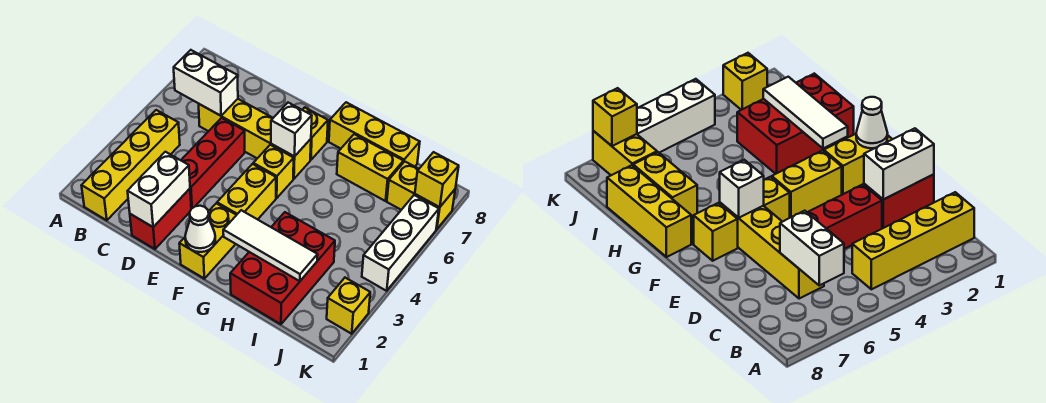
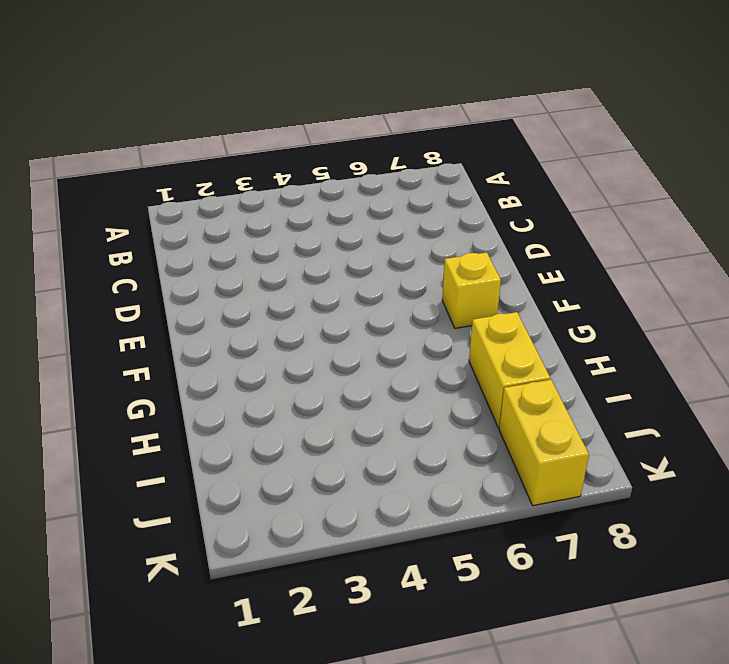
none -> yellow brick B1:B4 level 1
none -> yellow brick C6:F6 level 1
none -> red brick D1:D2 level 1

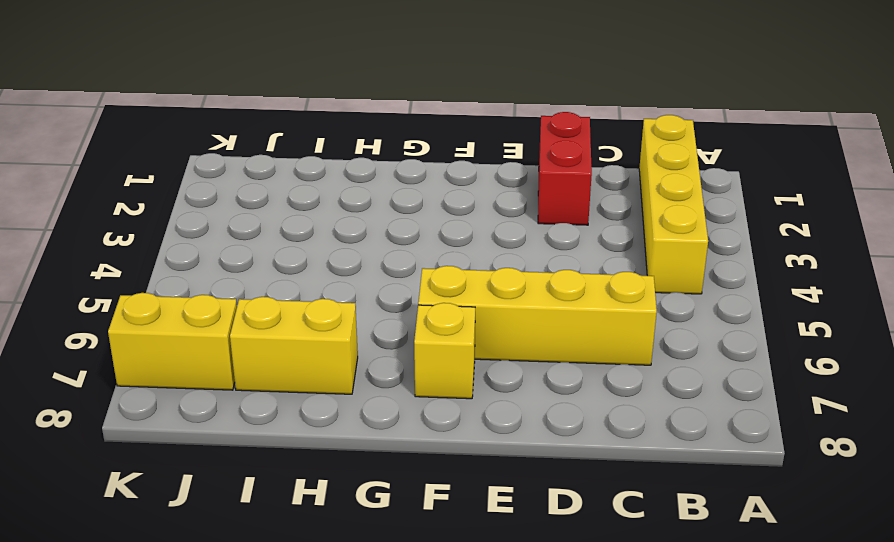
none -> red brick D3:D5 level 1
none -> yellow brick F1:F2 level 1
none -> yellow brick F3:F4 level 1

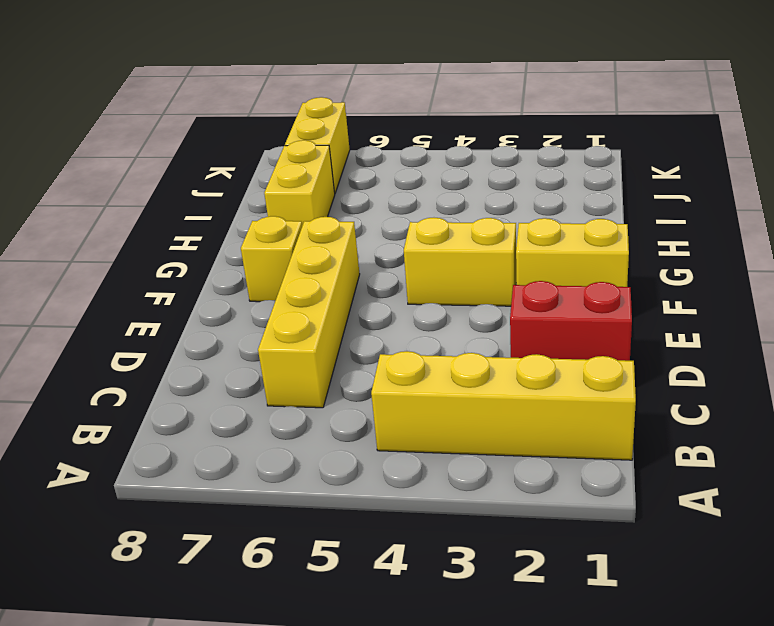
none -> red brick D3:D5 level 1
none -> yellow brick F5 level 1
none -> yellow brick G8:I8 level 1

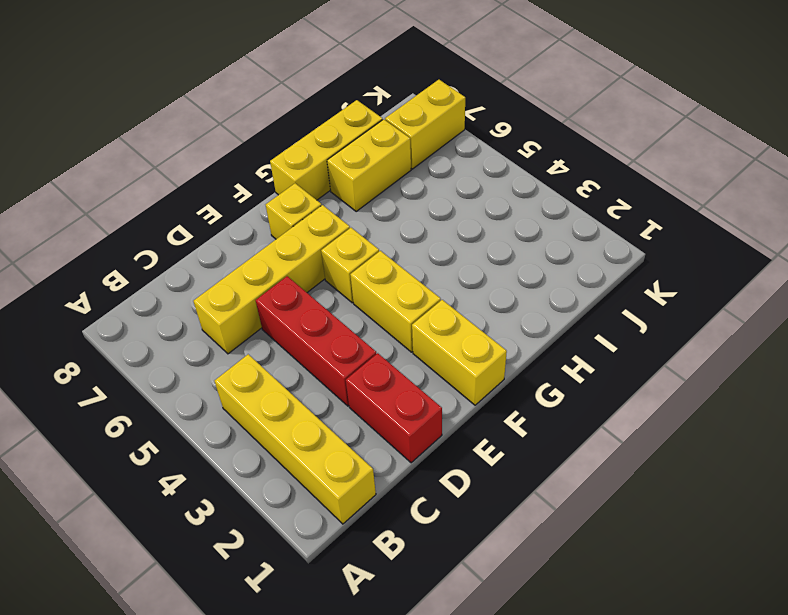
none -> red brick H1:I3 level 1
none -> yellow brick K2 level 1
none -> white brick K4:K6 level 1

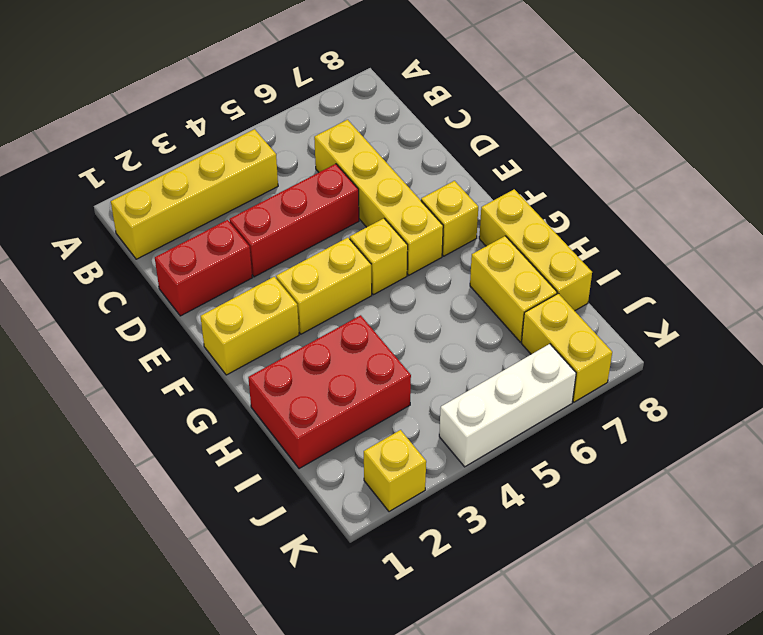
none -> white brick B6:C6 level 2
none -> white brick D1:D2 level 2
none -> white cone F1 level 2

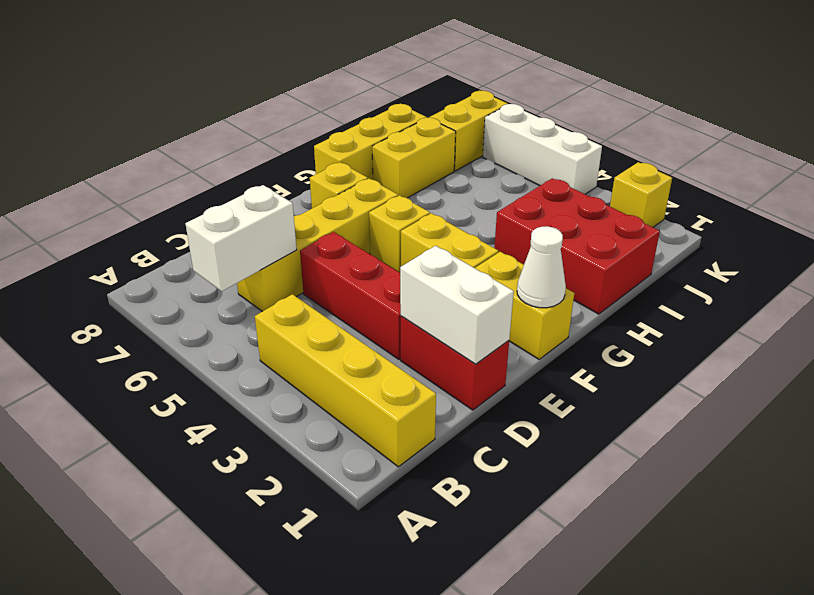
none -> white brick F6 level 2
none -> white tile G2:I2 level 2
none -> yellow brick K7 level 2

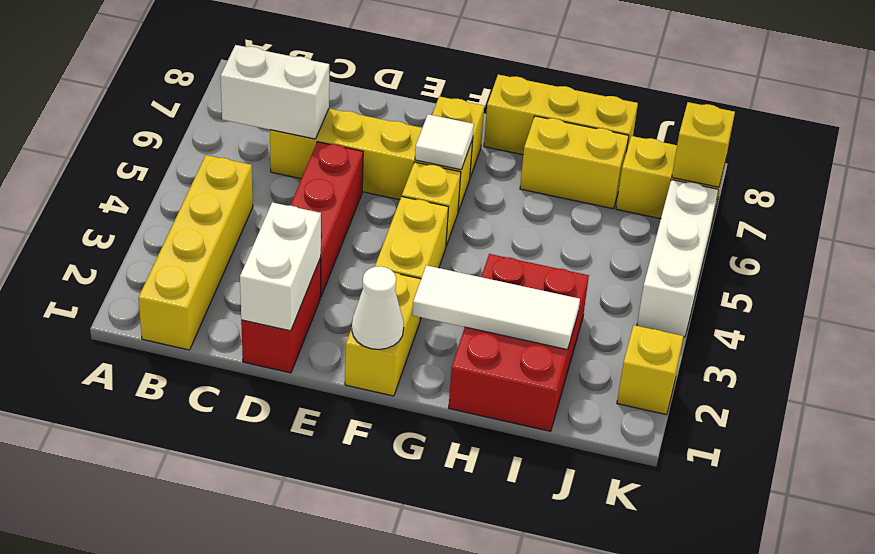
white tile F6 level 2 -> white brick F6 level 2

